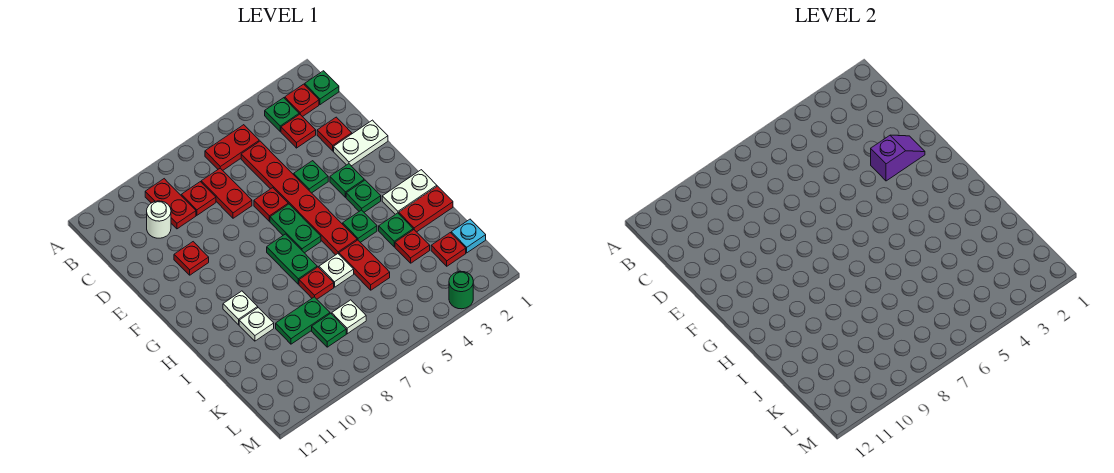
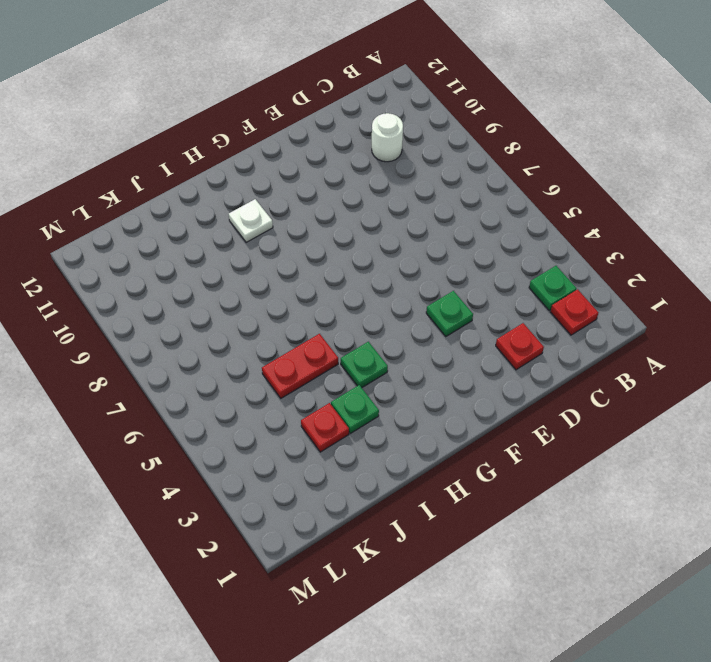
none -> green plate B1 level 1
none -> red plate B5:B6 level 1
none -> red plate B9:C9 level 1
none -> red plate C3 level 1

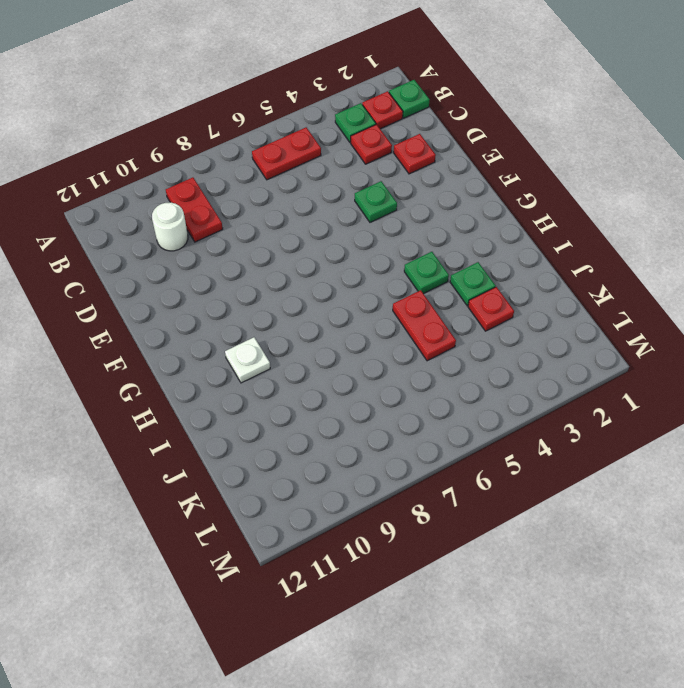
none -> red plate C5:H5 level 1
none -> red plate C7:D7 level 1
none -> red plate C8 level 1
none -> white plate E1:E2 level 1

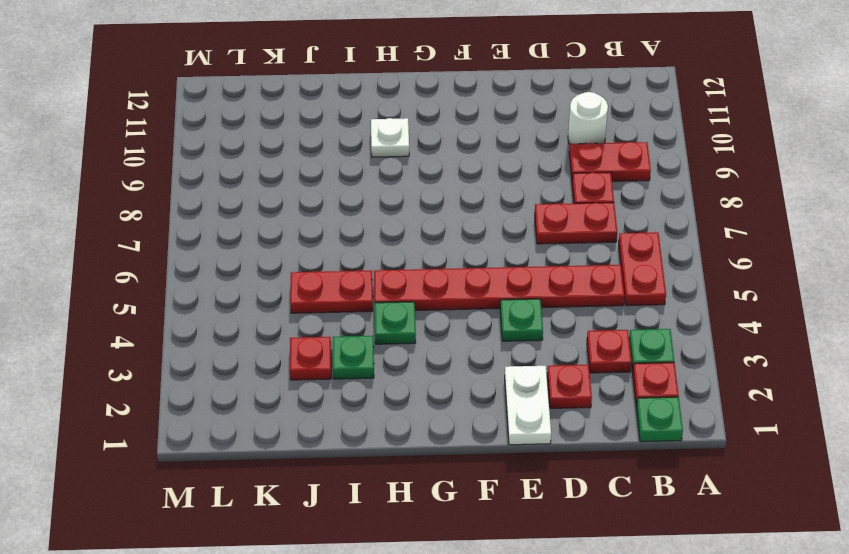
none -> red plate E6 level 1
none -> red plate E10 level 1
none -> green plate F3 level 1
none -> green plate F6:G6 level 1

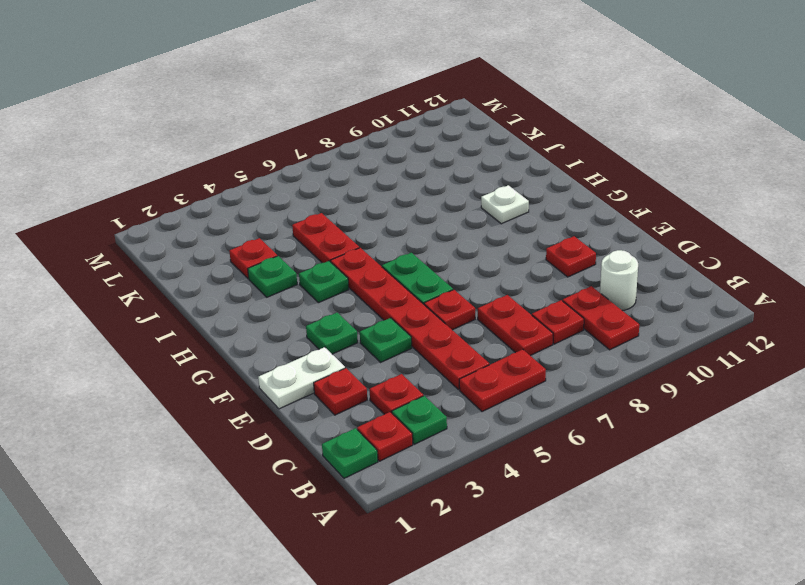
none -> green plate G3 level 1
none -> green plate G7:H7 level 1
none -> white plate H1:H2 level 1
none -> red plate I1:I2 level 1

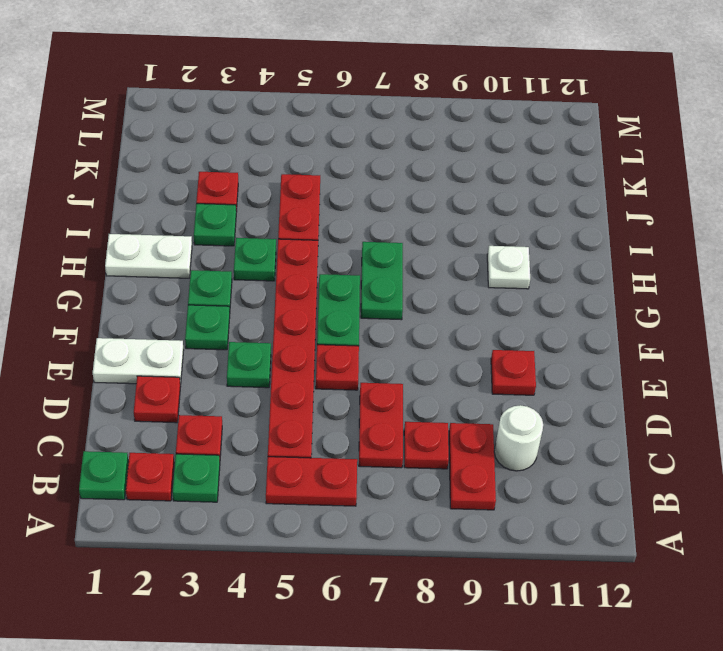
none -> red plate I1:I2 level 1
none -> white plate I6 level 1
none -> red plate I7 level 1
none -> white plate I10 level 1

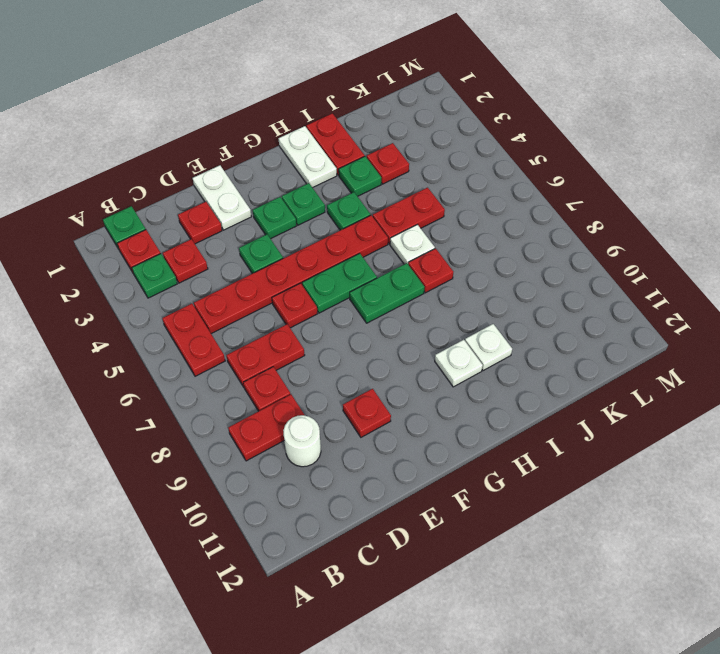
none -> green plate J8:J9 level 1
none -> cyan plate K1 level 1
none -> red plate K2 level 1
none -> white plate K7 level 1

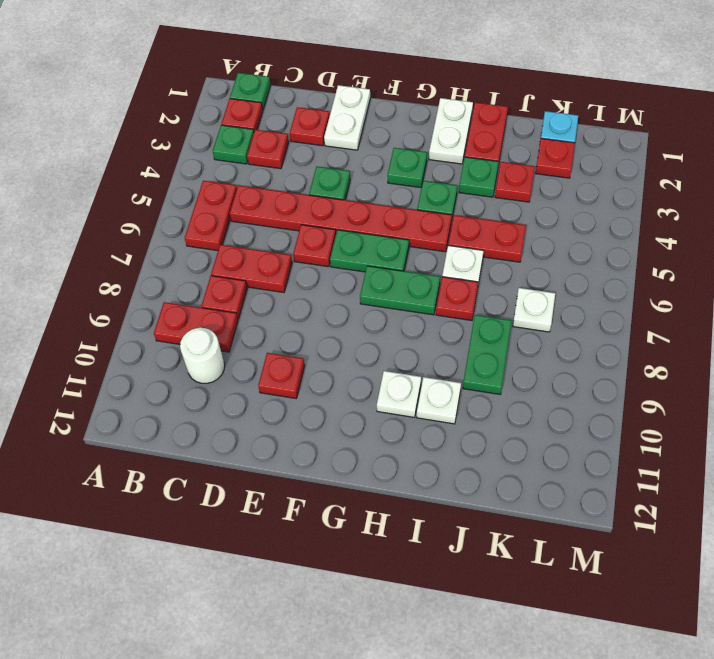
none -> green plate F3 level 1
none -> green plate K8 level 1
none -> green round brick M3 level 1
none -> purple slope E2:E3 level 2 top 3

